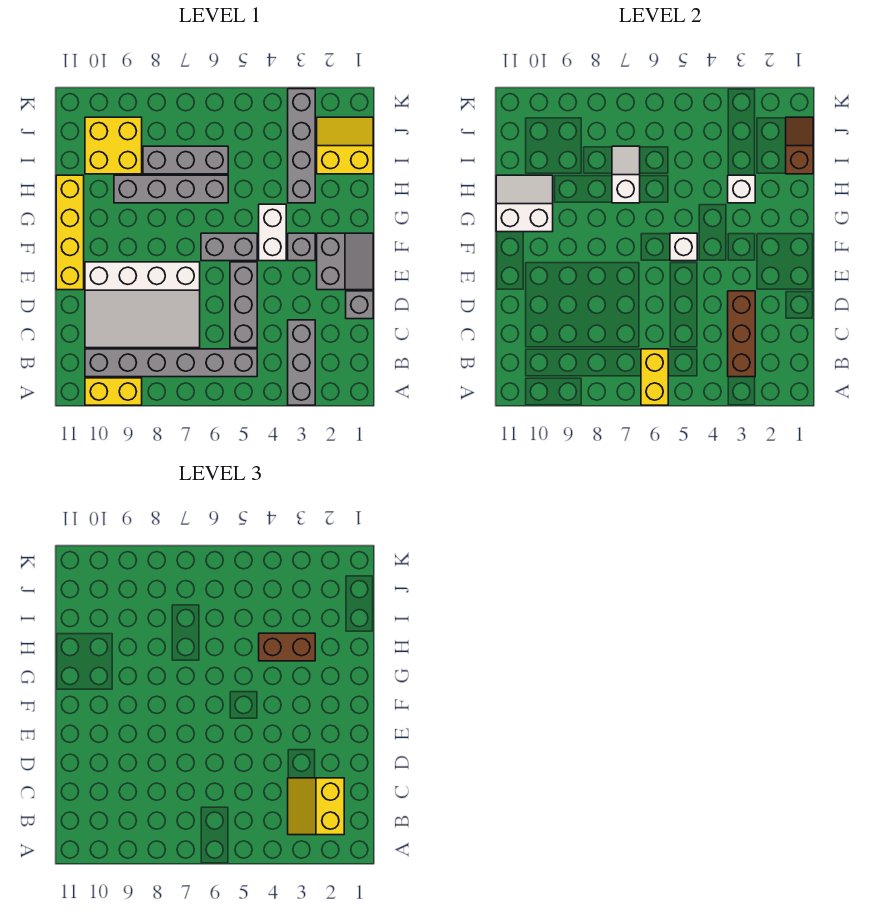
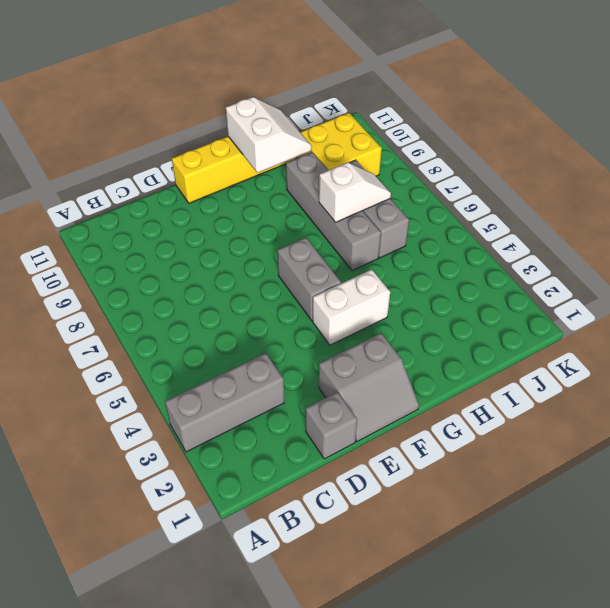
none -> yellow brick A9:A10 level 1
none -> grey brick B5:B10 level 1
none -> grey brick C5:E5 level 1

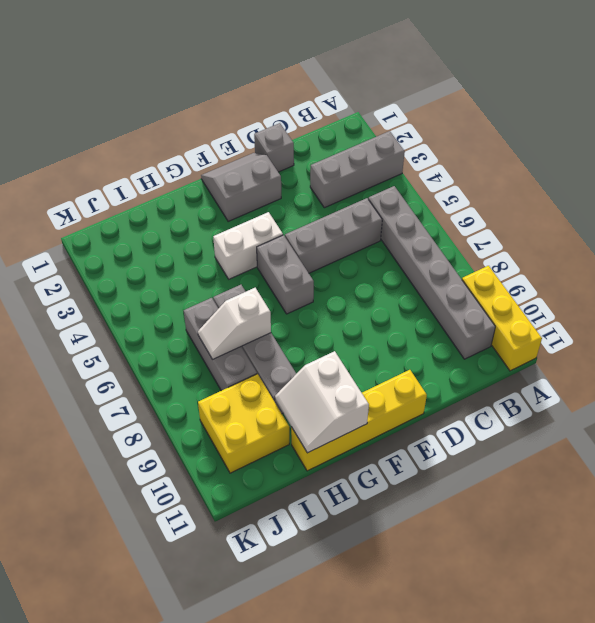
yellow brick A9:A11 level 1 -> yellow brick A9:A10 level 1
none -> white slope C7:E10 level 1 top E
none -> grey brick F3 level 1
none -> grey brick H3:K3 level 1

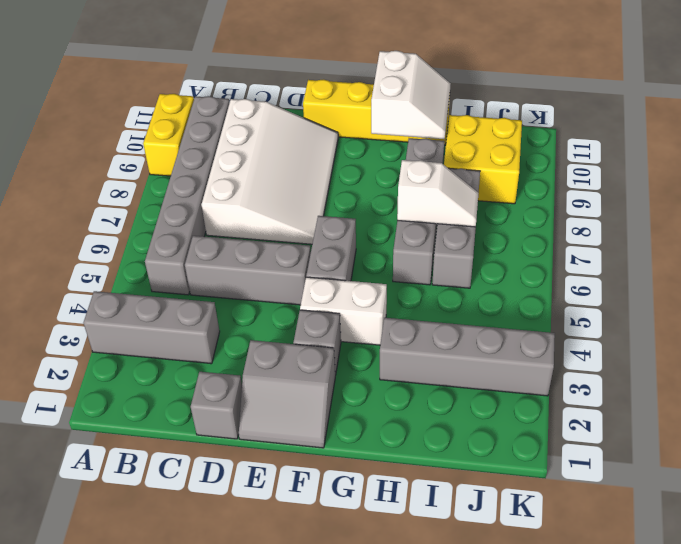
white slope C7:E10 level 1 top C -> white slope C7:E10 level 1 top E
none -> yellow slope I1:J2 level 1 top I
none -> yellow brick A6:B6 level 2
none -> brown brick B3:D3 level 2

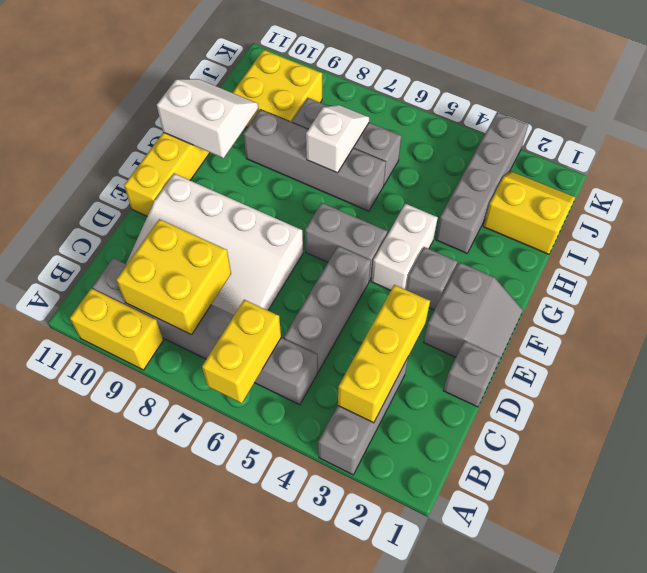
yellow brick B3:D3 level 2 -> brown brick B3:D3 level 2
yellow brick B8:C9 level 2 -> none
none -> white brick F5 level 2
none -> white brick H3 level 2
none -> brown slope I1:J1 level 2 top I

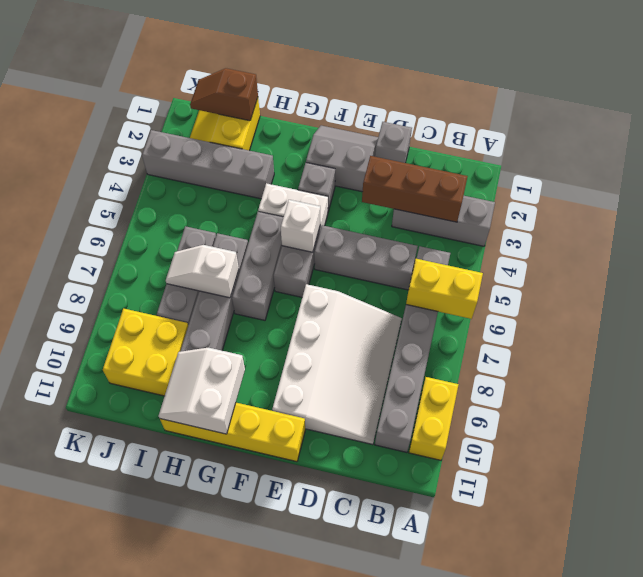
grey brick G5:G7 level 1 -> none
none -> white brick H3 level 2
none -> yellow slope B2:C3 level 3 top 2
none -> brown brick H3:H4 level 3

